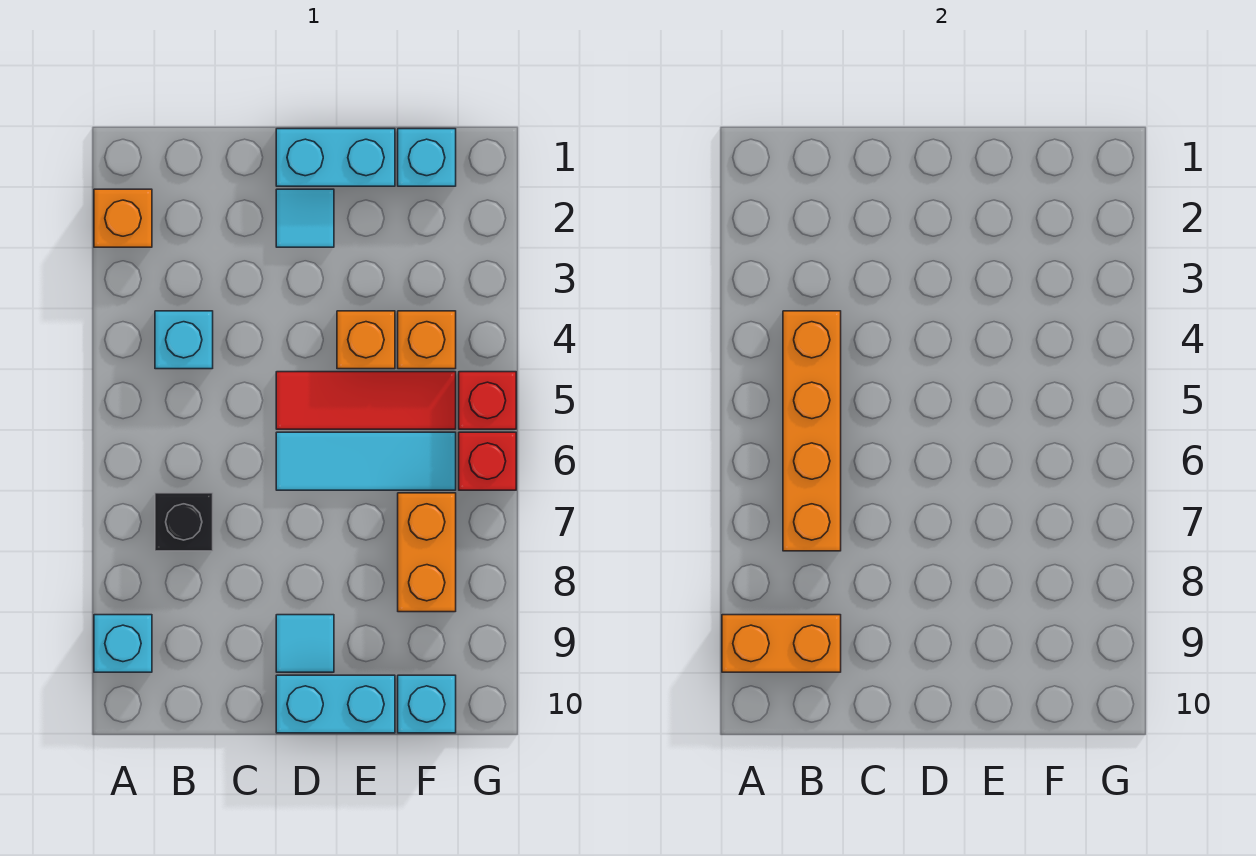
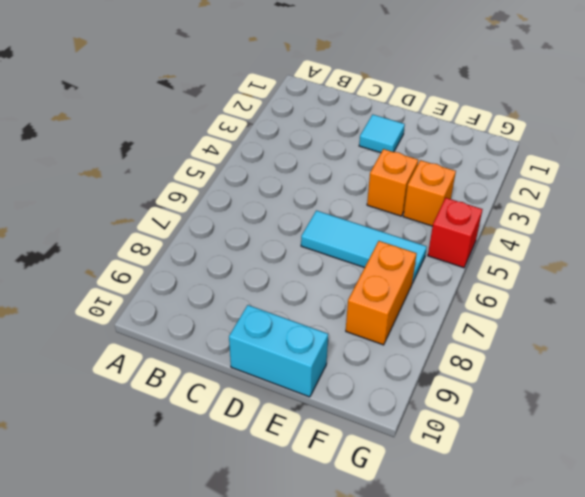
none -> orange brick A2 level 1
none -> cyan brick A9 level 1
none -> cyan brick B4 level 1

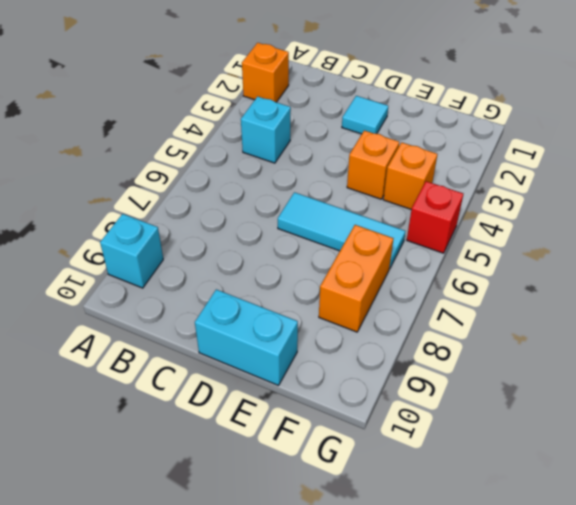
none -> black brick B7 level 1
none -> cyan brick D1:E1 level 1
none -> red tile D5:F5 level 1

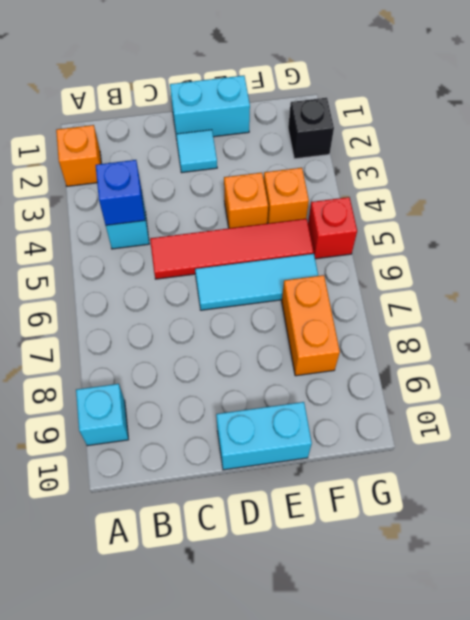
blue brick B4 level 2 -> orange brick B4:B7 level 2
red tile C5:F5 level 1 -> red tile D5:F5 level 1
black brick G2 level 1 -> black brick B7 level 1
none -> cyan tile D9 level 1
none -> cyan brick F1 level 1
none -> cyan brick F10 level 1

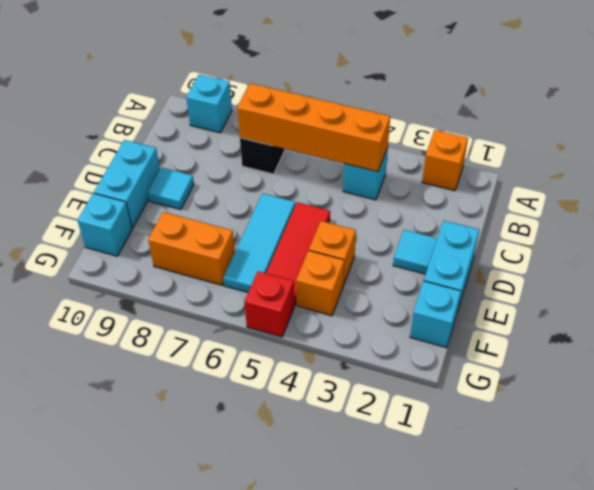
none -> red brick G6 level 1
none -> orange brick A9:B9 level 2

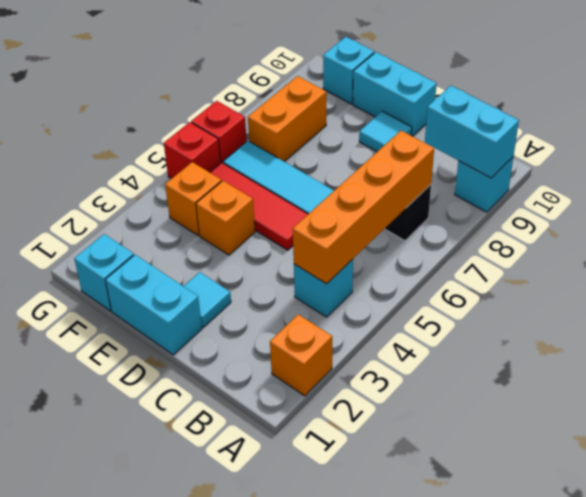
cyan brick A9:B9 level 2 -> orange brick A9:B9 level 2

